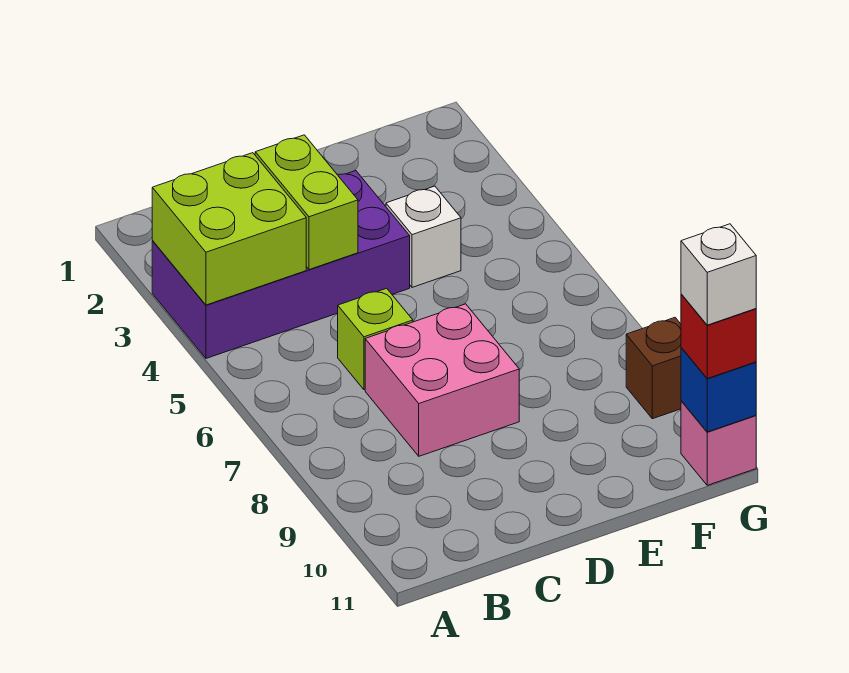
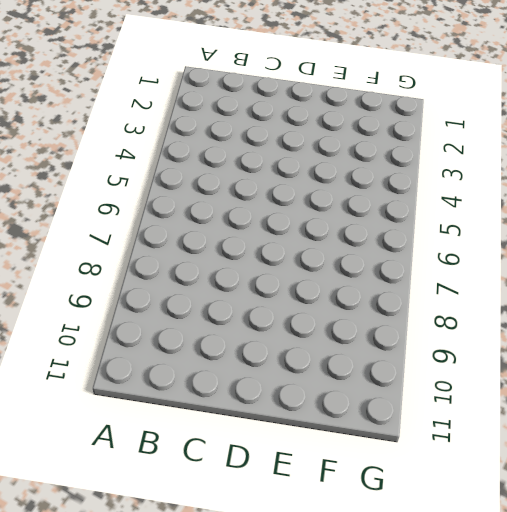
none -> purple brick A3:D4 level 1
none -> lime brick C6 level 1

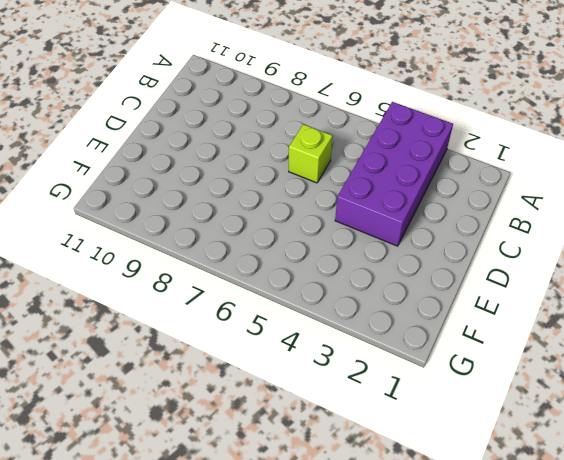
none -> pink brick C7:D8 level 1
none -> white brick E4 level 1

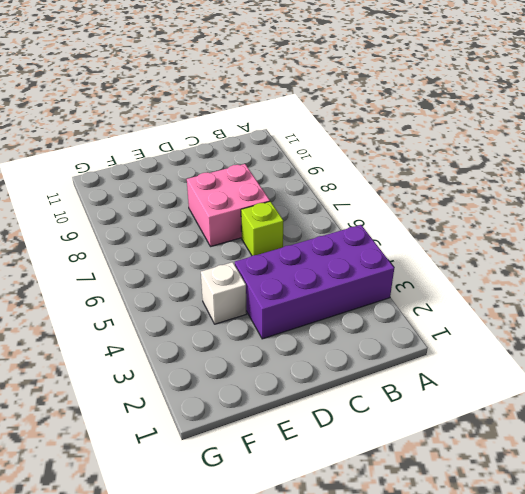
none -> brown brick G9 level 1
none -> pink brick G11 level 1

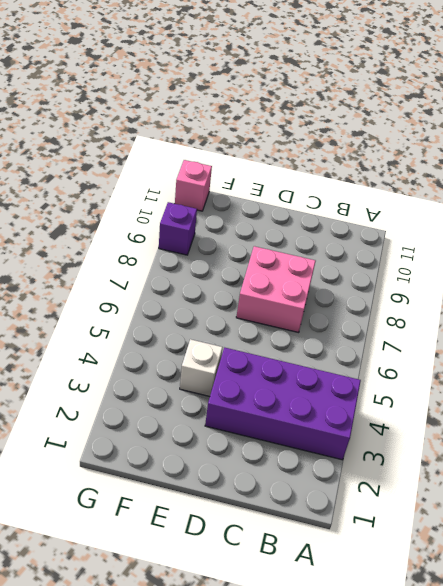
purple brick G9 level 1 -> brown brick G9 level 1
none -> lime brick C6 level 1
none -> lime brick A3:B4 level 2

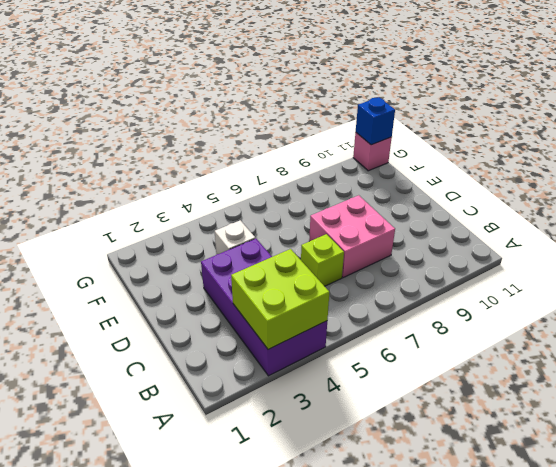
none -> brown brick G9 level 1
none -> lime brick C3:C4 level 2

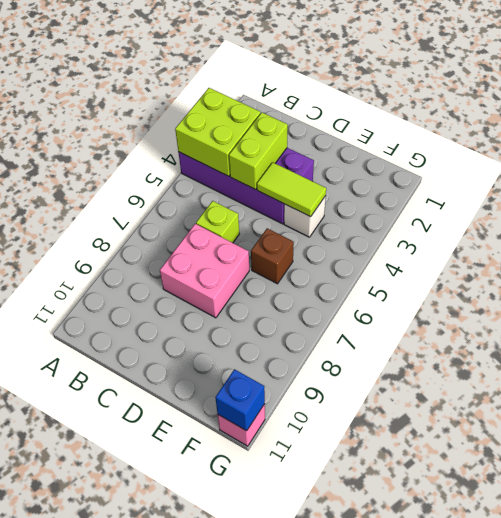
lime tile D4:E4 level 2 -> none
brown brick E6 level 1 -> brown brick G9 level 1
none -> red brick G11 level 3
none -> white brick G11 level 4

